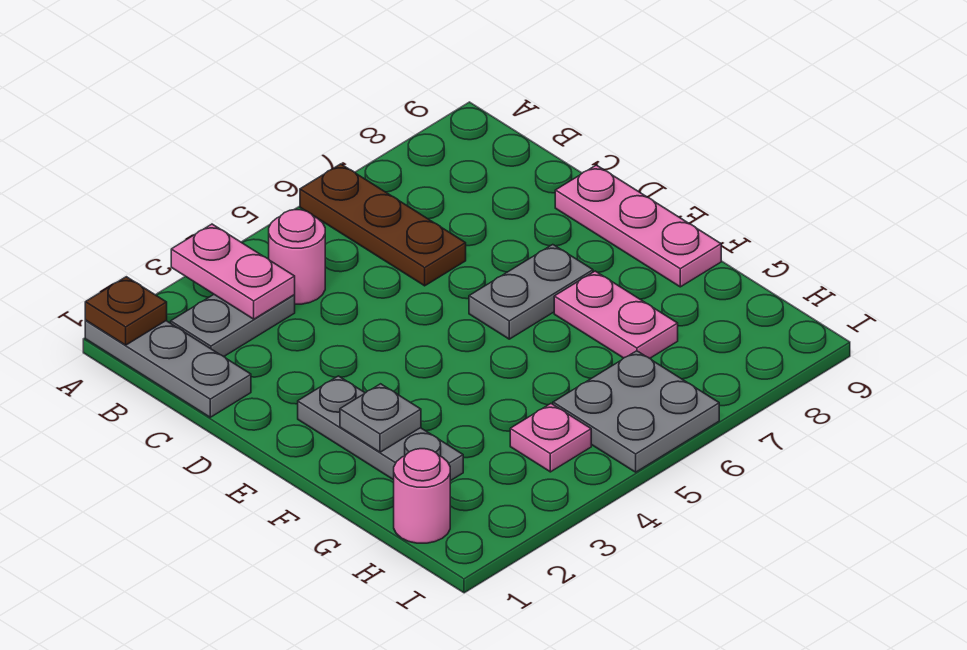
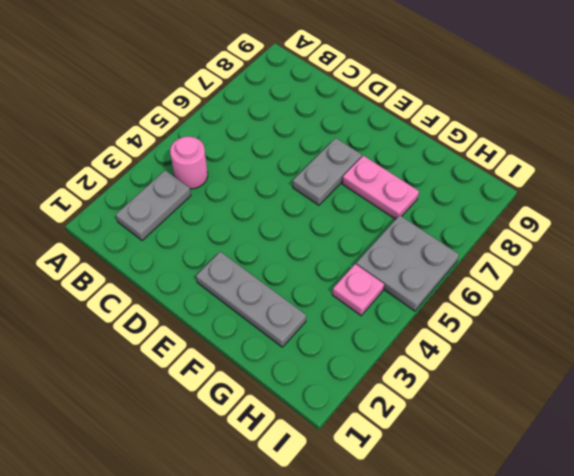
none -> grey plate A1:C1 level 1
none -> brown plate A6:C6 level 1
none -> pink plate D9:F9 level 1

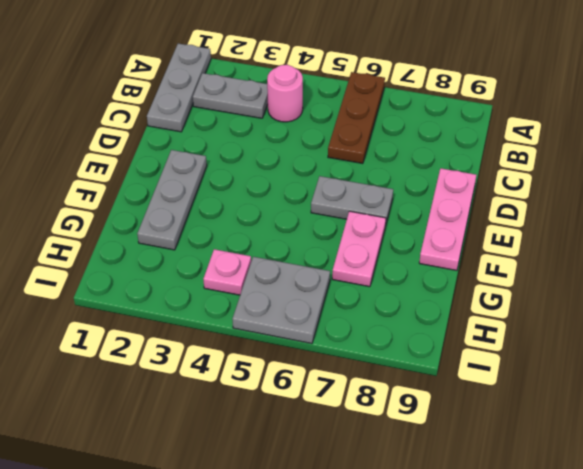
none -> pink round brick H1 level 1
none -> brown plate A1 level 2
none -> pink plate A3:B3 level 2

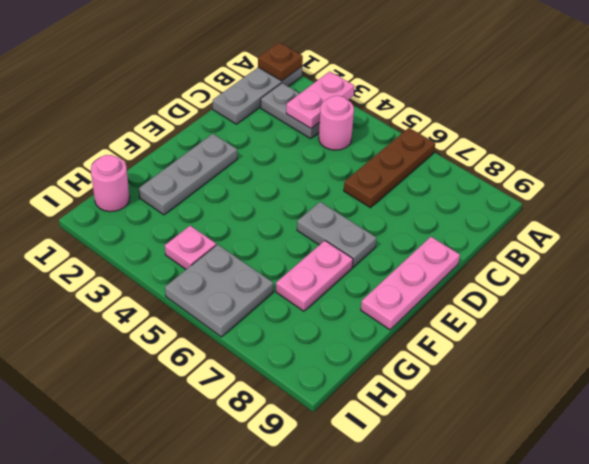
none -> grey plate F2 level 2

